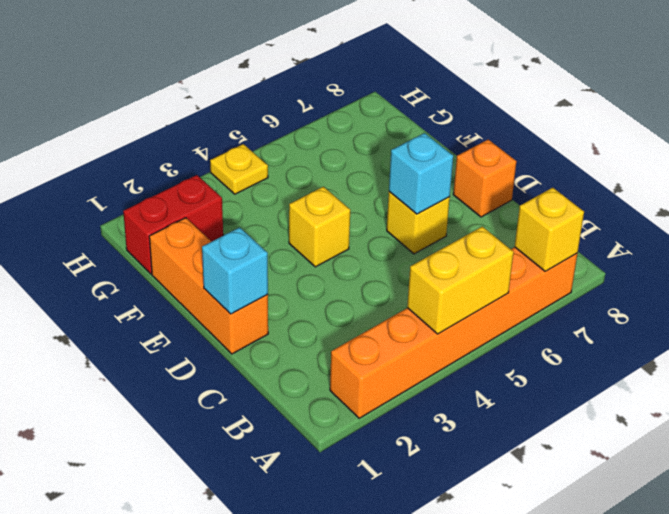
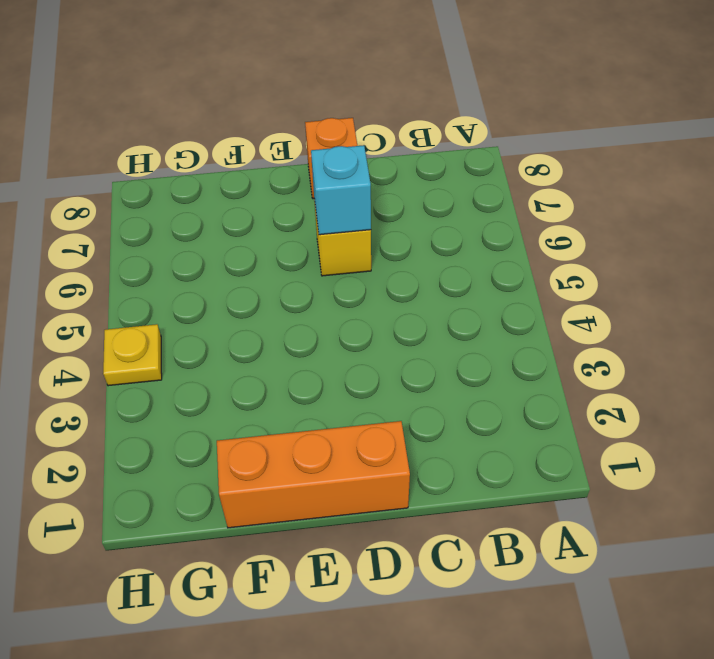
none -> orange brick A2:A7 level 1
none -> yellow brick E4 level 1

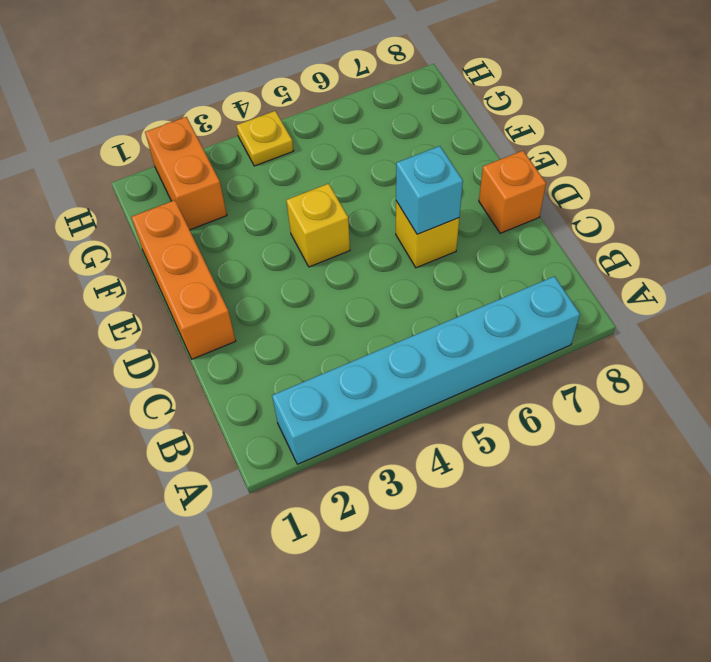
cyan brick A2:A7 level 1 -> orange brick A2:A7 level 1
orange brick G2:H2 level 1 -> red brick G1:G2 level 1
none -> yellow brick A4:A5 level 2
none -> yellow brick A7 level 2

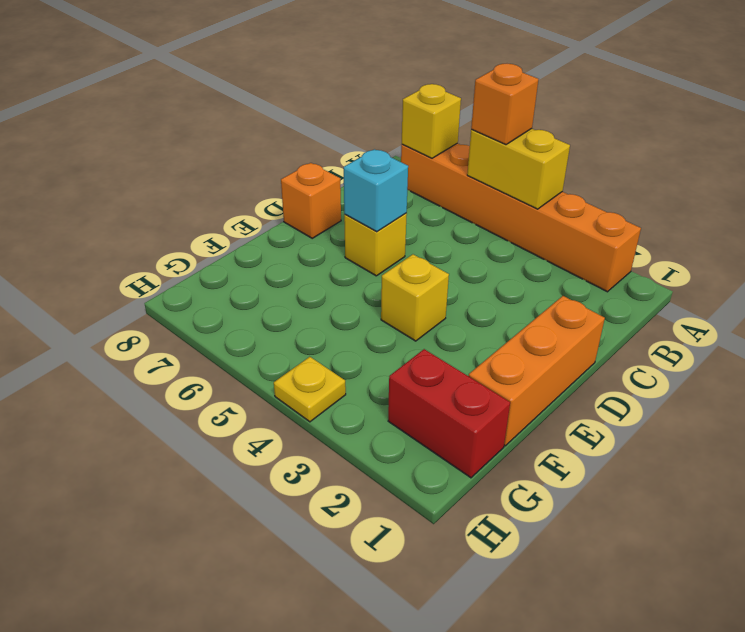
orange brick A5 level 3 -> none
none -> cyan brick D1 level 2

